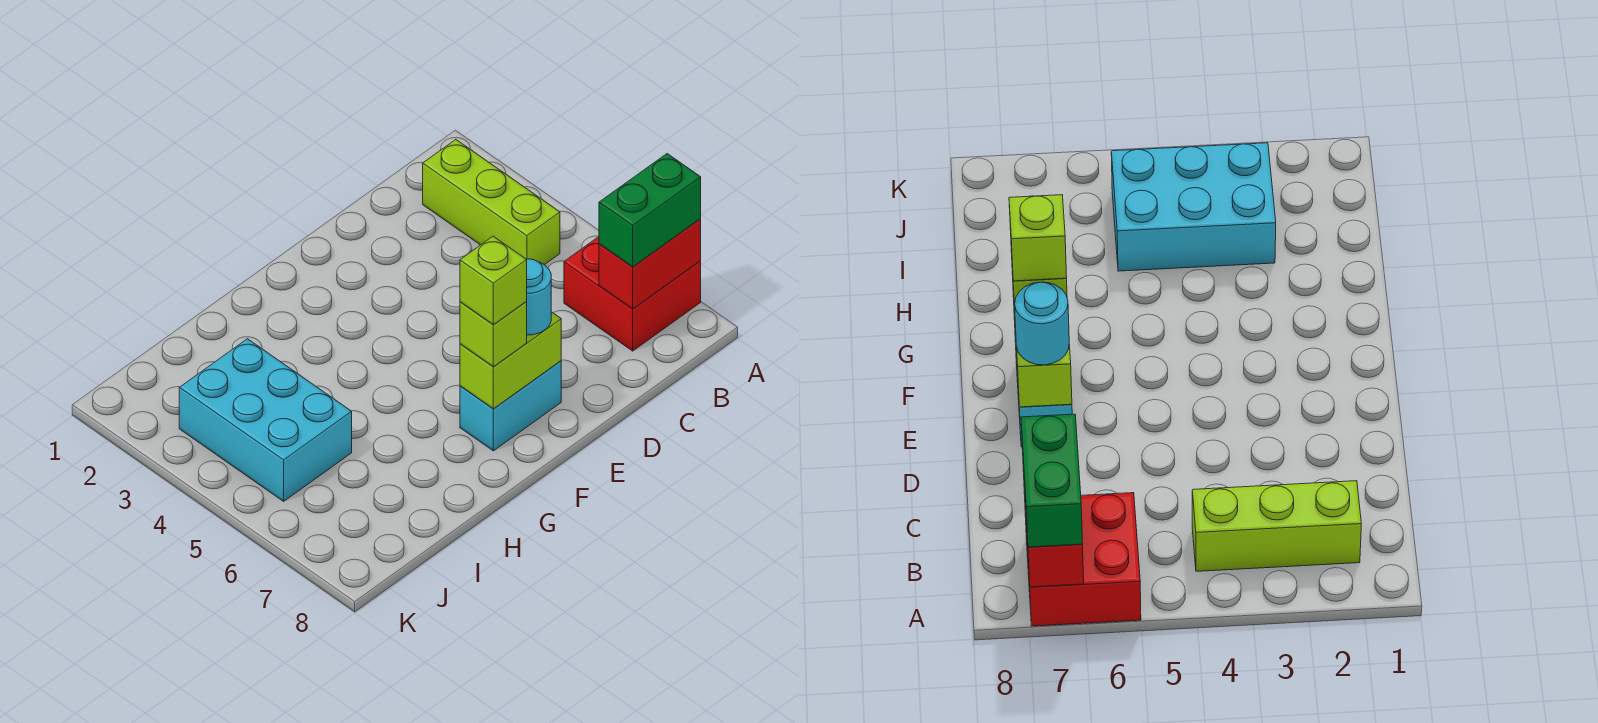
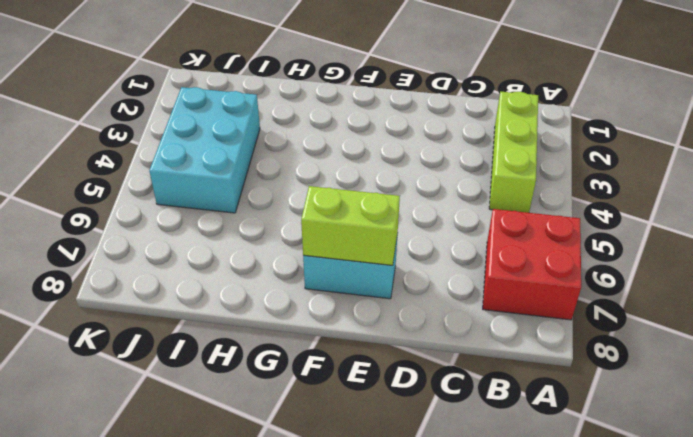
none -> red brick A7:B7 level 2
none -> green brick A7:B7 level 3

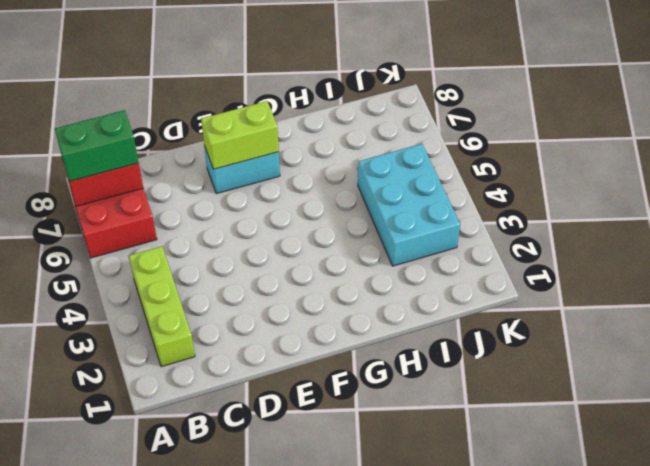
none -> cyan round brick E7 level 3
none -> lime brick F7 level 3

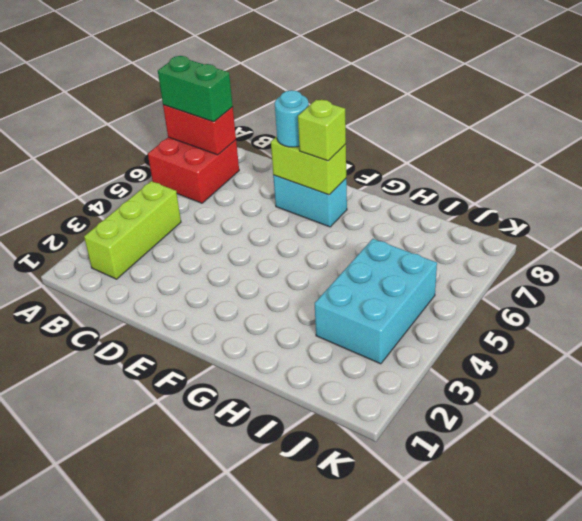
none -> lime brick F7 level 4

